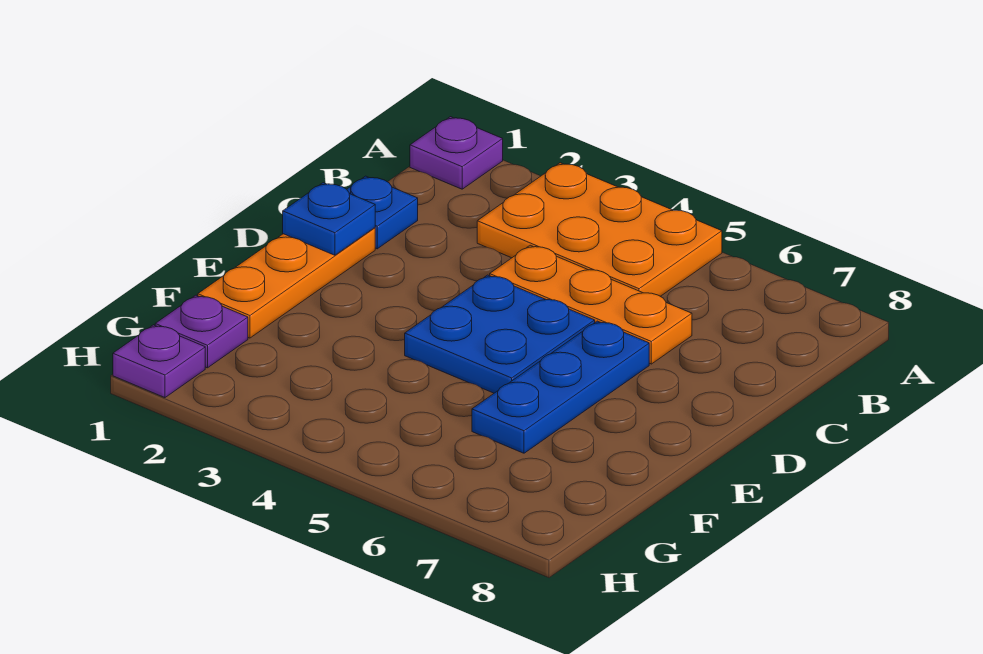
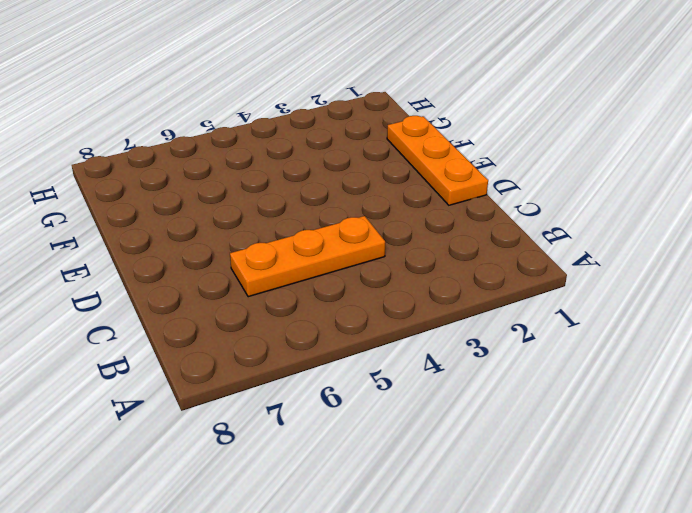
none -> purple plate A1 level 1
none -> orange plate A3:B5 level 1

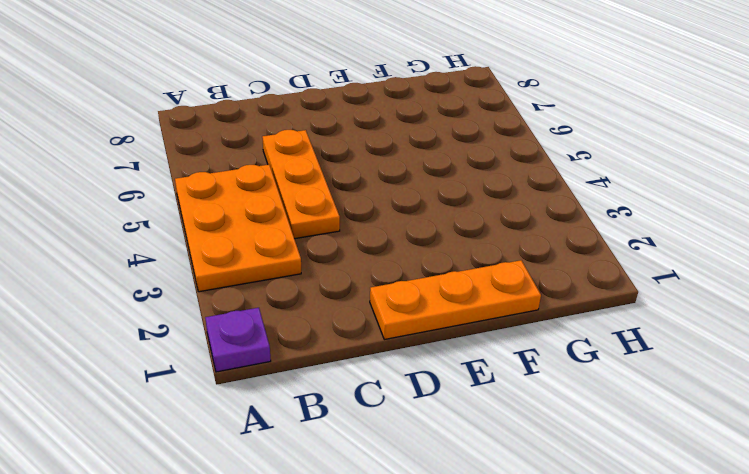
none -> blue plate C1 level 1
none -> blue plate D4:E5 level 1

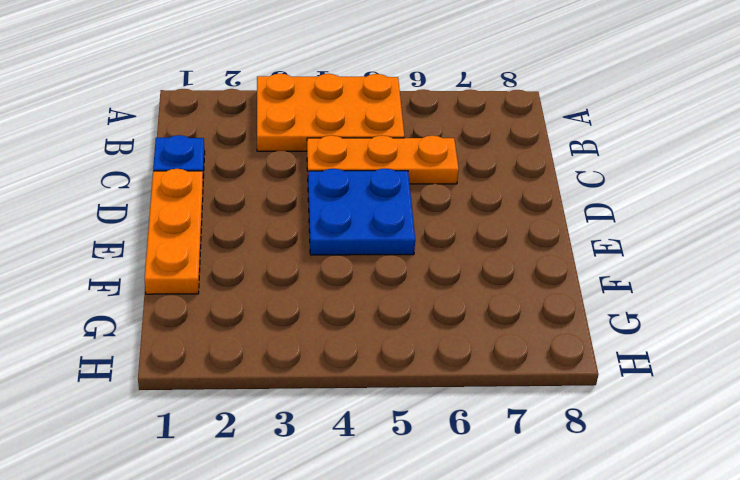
none -> purple plate A1 level 1
none -> blue plate D6:F6 level 1

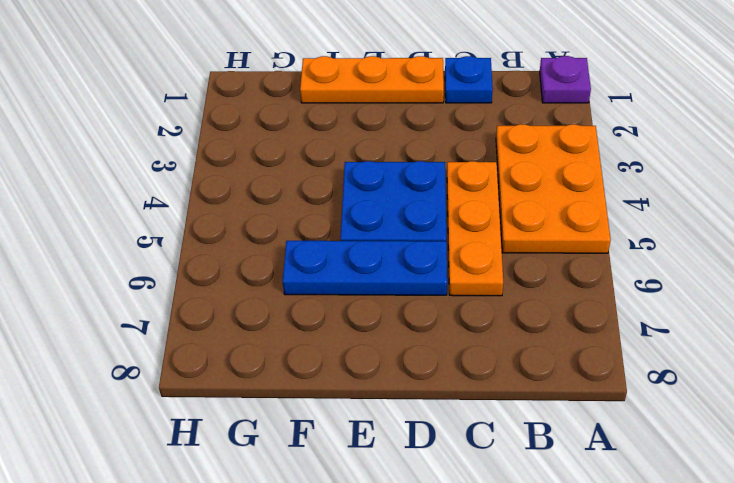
none -> purple plate G1 level 1
none -> purple plate H1 level 1

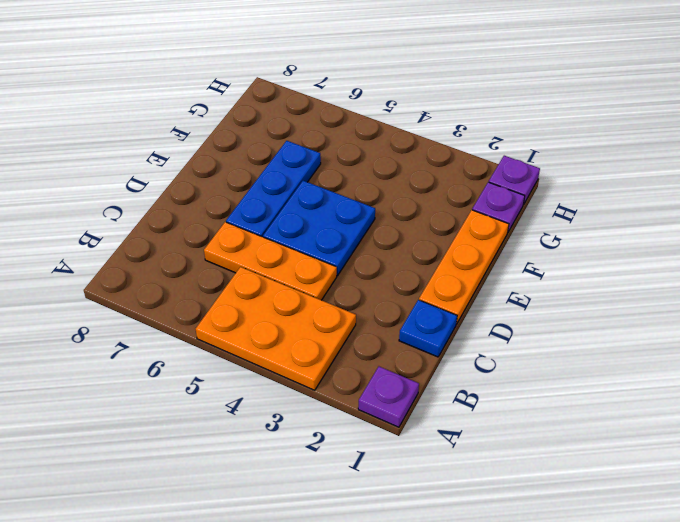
none -> blue plate D1 level 2

